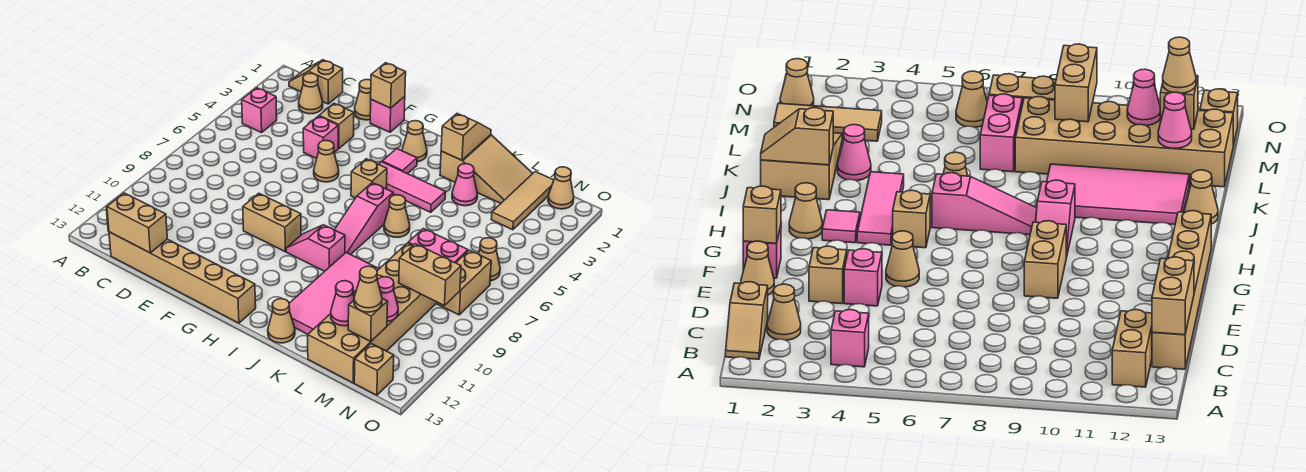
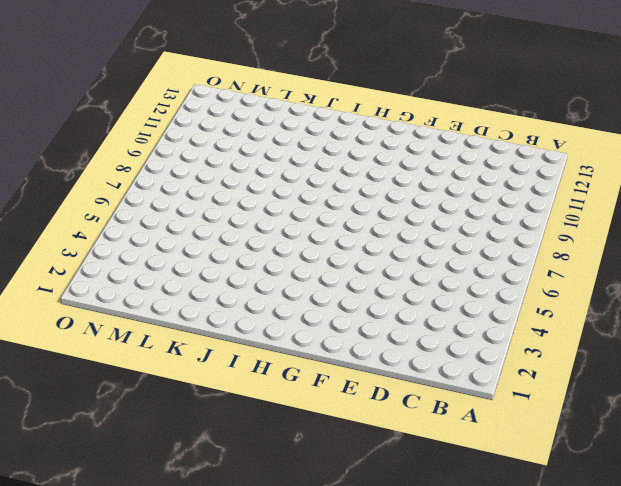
none -> tan slope B1:C1 level 1 top C
none -> pink brick B4 level 1
none -> tan brick B12:C12 level 1
none -> tan cone C2 level 1

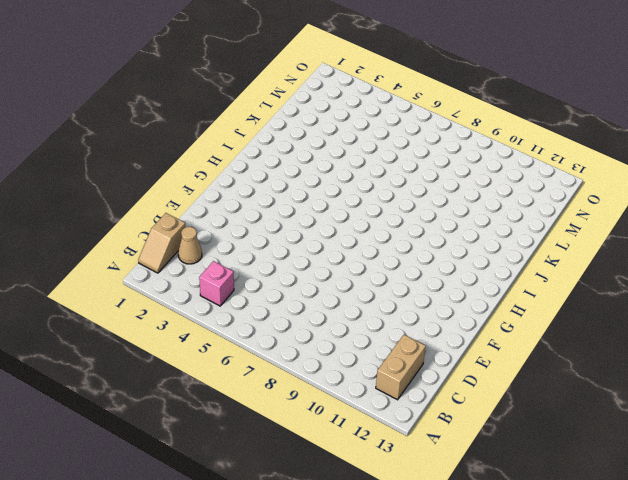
none -> tan brick C13:H13 level 1
none -> tan cone E1 level 1
none -> tan brick E3 level 1
none -> pink brick E4 level 1

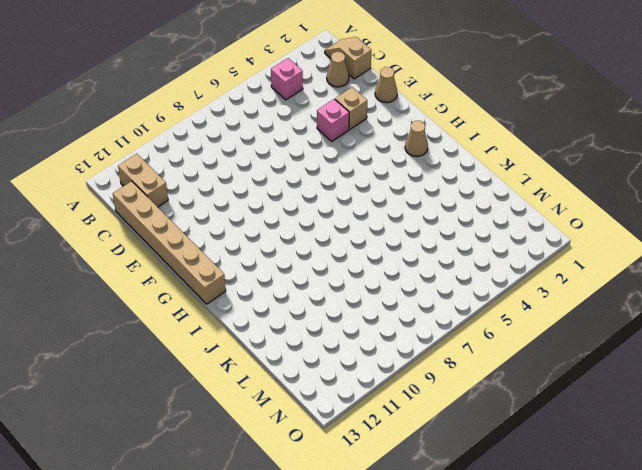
none -> pink brick F1 level 1
none -> tan cone F5 level 1
none -> tan brick F9:G9 level 1
none -> pink tile H3 level 1

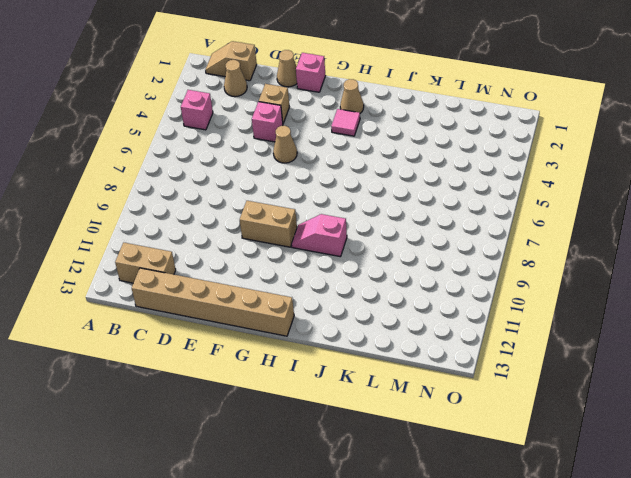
none -> pink tile H4:J4 level 1
none -> tan brick H5 level 1
none -> pink slope I6:I8 level 1 top 6
none -> tan slope J1:L2 level 1 top J

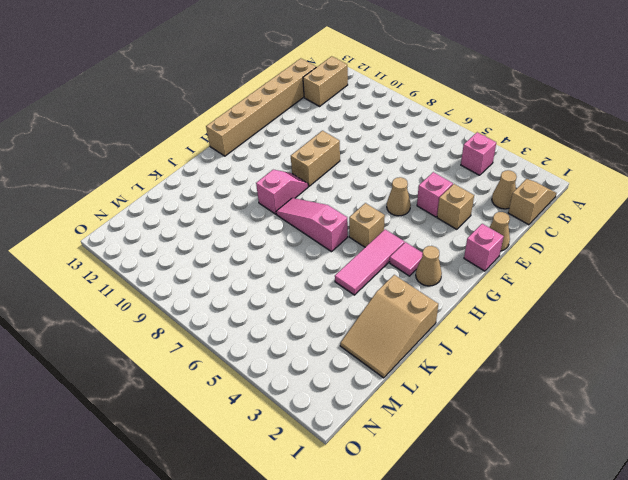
none -> tan cone J6 level 1
none -> pink tile J9:K12 level 1
none -> tan cone J13 level 1
none -> pink cone K3 level 1

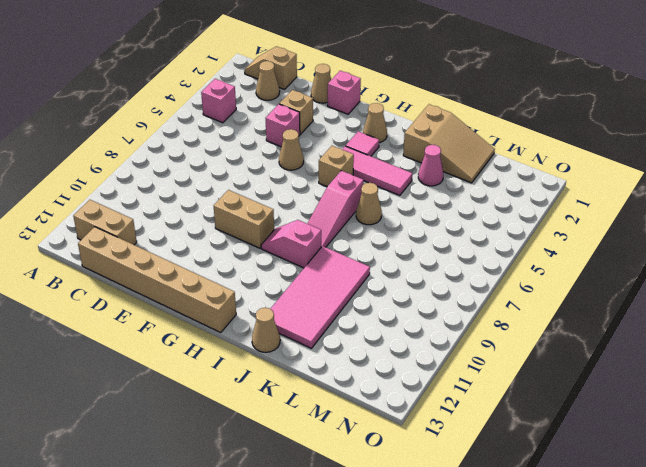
none -> pink brick L7:M7 level 1
none -> tan brick L8:M13 level 1
none -> tan tile M1:M3 level 1
none -> tan cone N1 level 1

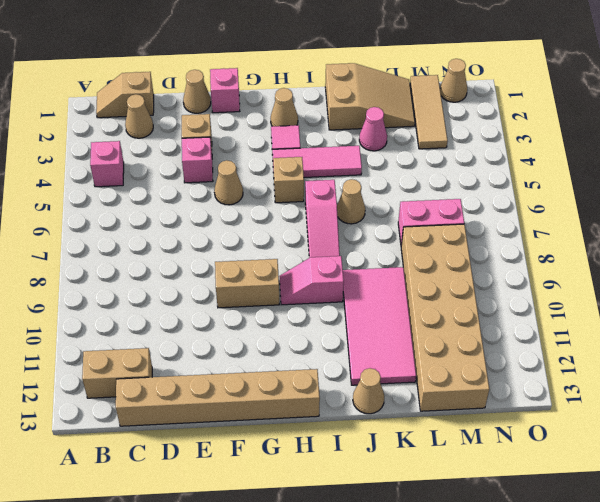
none -> tan cone N6 level 1
none -> tan brick N7:N8 level 1
none -> tan brick N13 level 1
none -> tan brick C13:D13 level 2

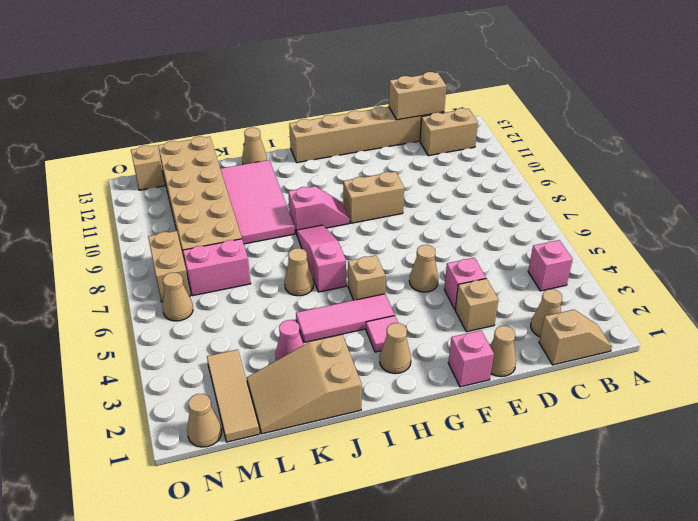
none -> tan brick F1 level 2
none -> tan slope J1:J2 level 2 top 2
none -> pink cone L12 level 2
none -> tan brick M9:N9 level 2

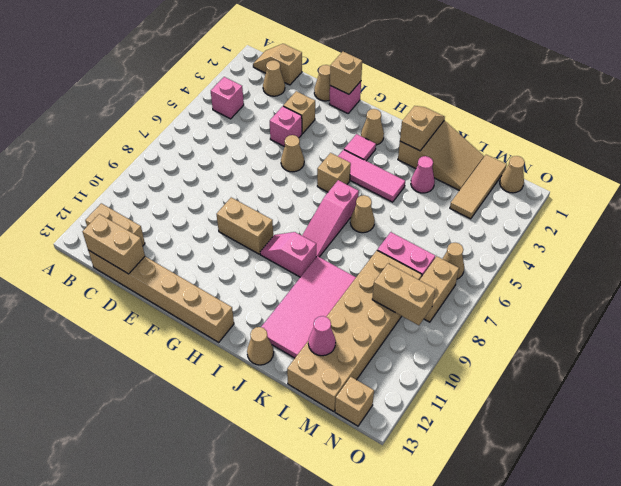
none -> pink cone M11 level 2
none -> tan brick M12 level 2
none -> tan cone M12 level 3

